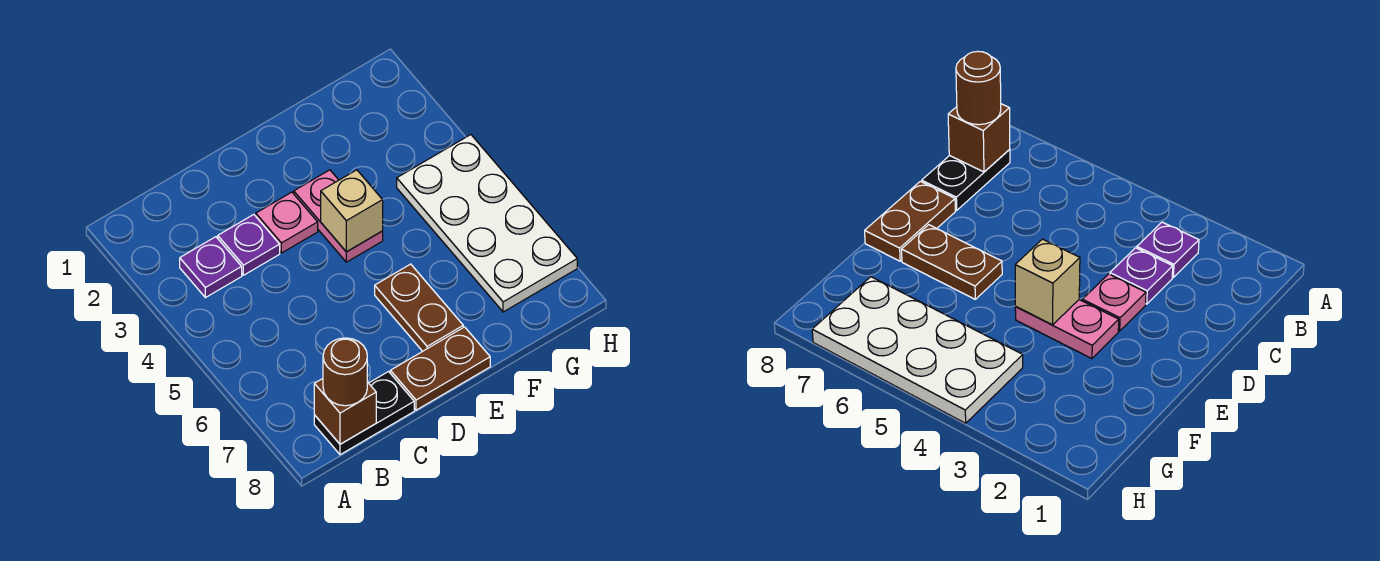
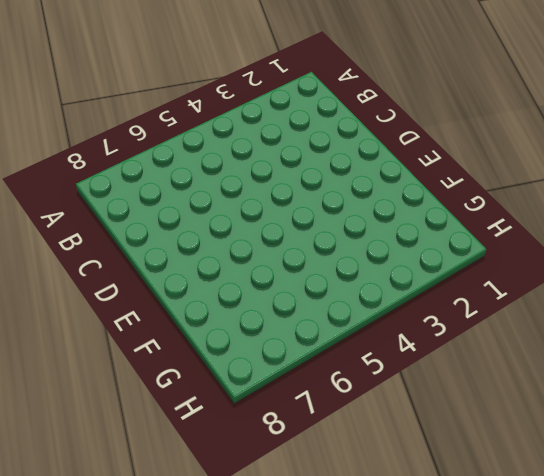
none -> purple plate B3 level 1
none -> black plate B8:C8 level 1

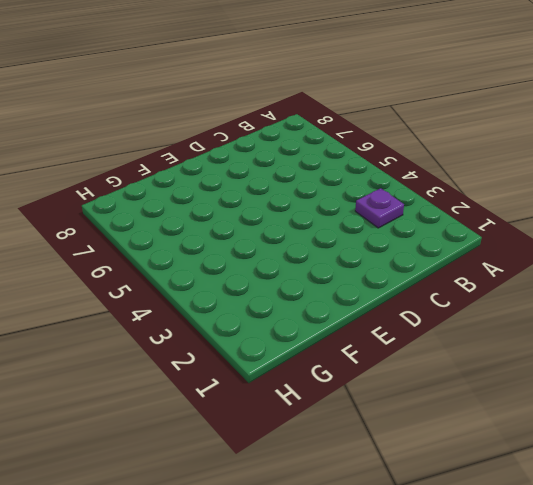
none -> black plate B8:C8 level 1
none -> purple plate C3 level 1

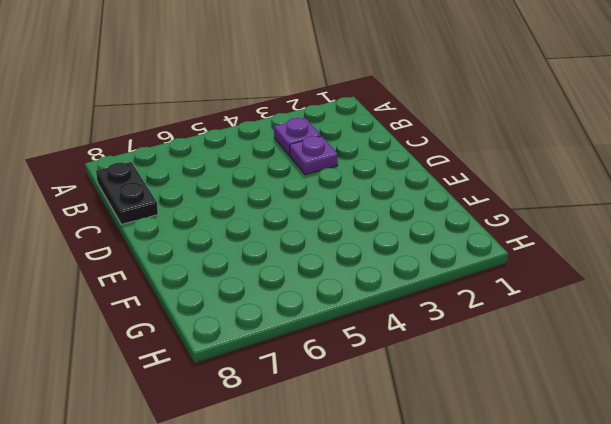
none -> pink plate D3 level 1
none -> brown plate D8:E8 level 1

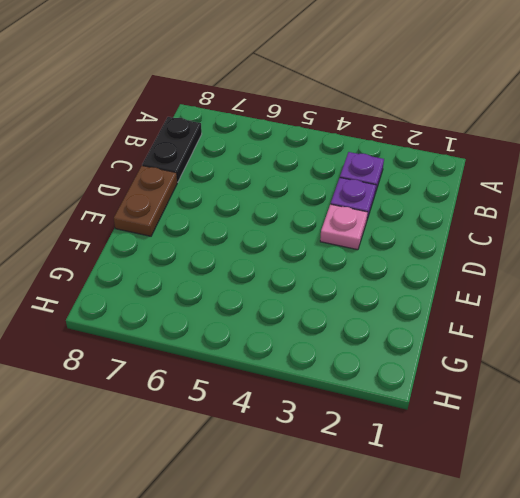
none -> pink plate E3:E4 level 1
none -> brown plate E6:E7 level 1

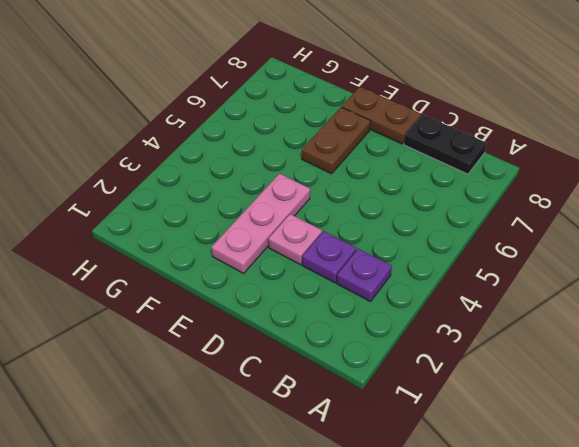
pink plate E2:E4 level 1 -> pink plate E3:E4 level 1
none -> white plate G4:H7 level 1
none -> brown brick B8 level 2

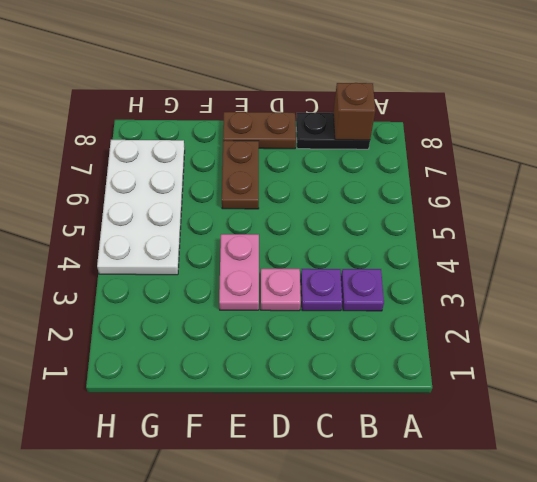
none -> tan brick E4 level 2
none -> brown round brick B8 level 3

